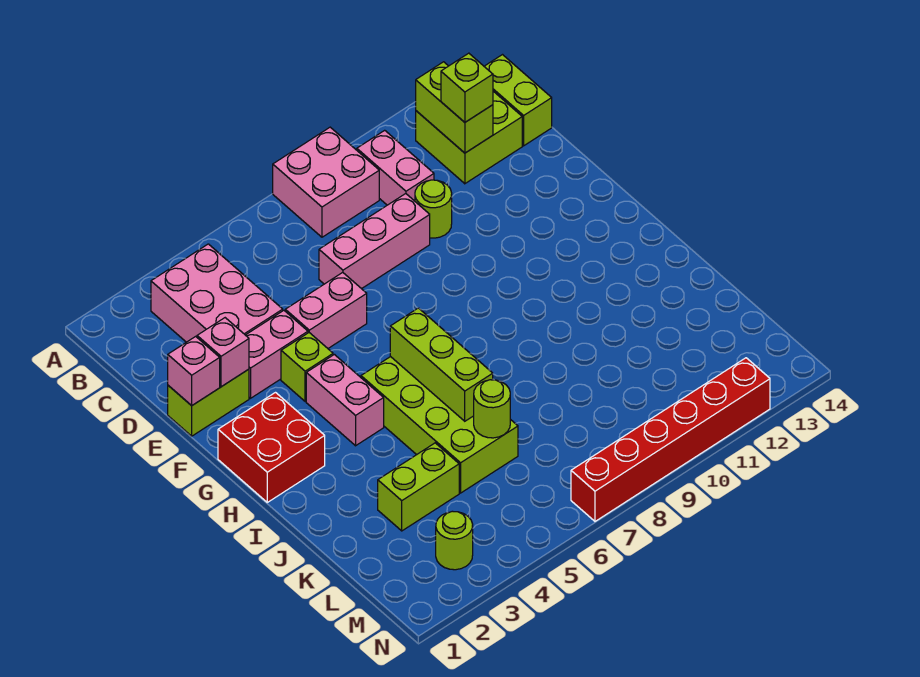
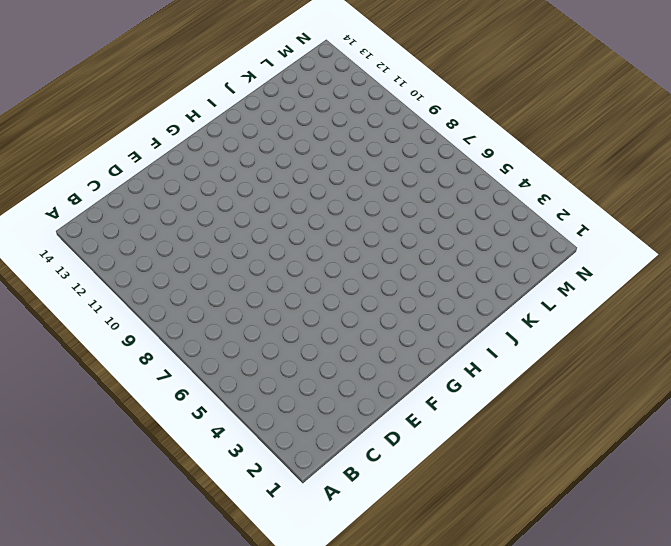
none -> pink brick A8:B9 level 1
none -> pink brick B3:D4 level 1
none -> pink brick B10:C10 level 1

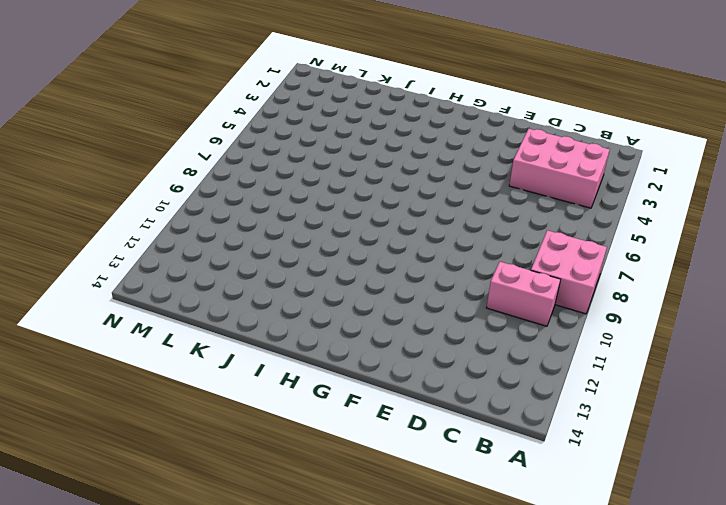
none -> lime brick B12:C13 level 1
none -> lime brick B14:C14 level 1
none -> pink brick D7:D9 level 1

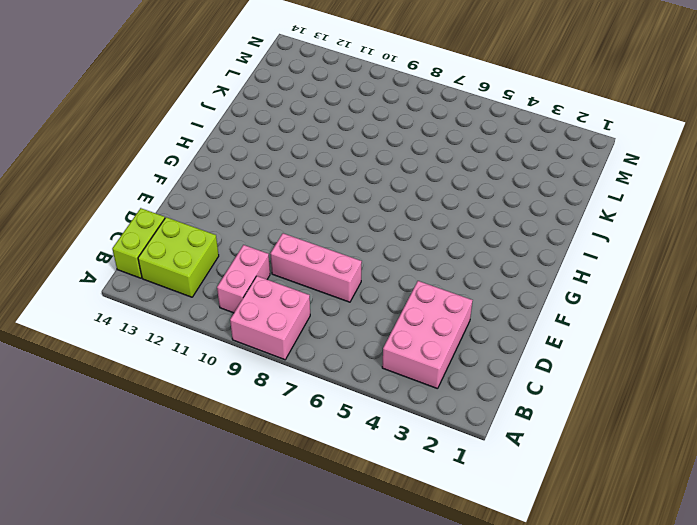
none -> lime round brick D10 level 1
none -> lime brick E1:E2 level 1
none -> pink brick E3:E4 level 1

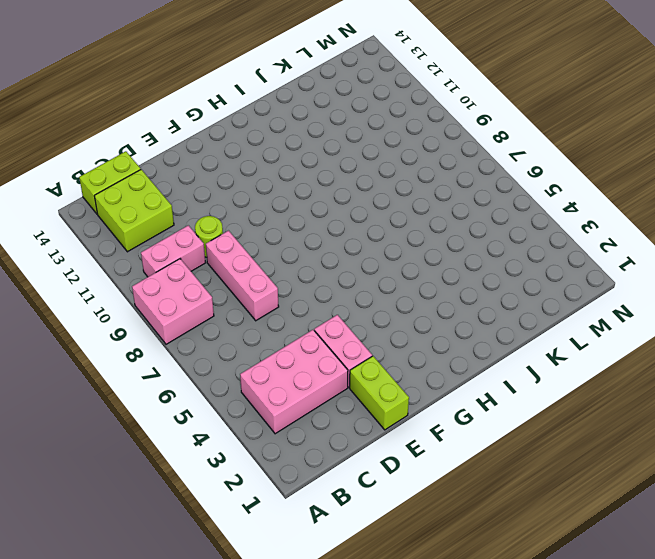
none -> pink brick E5:E6 level 1
none -> lime brick F4 level 1
none -> red brick G1:H2 level 1

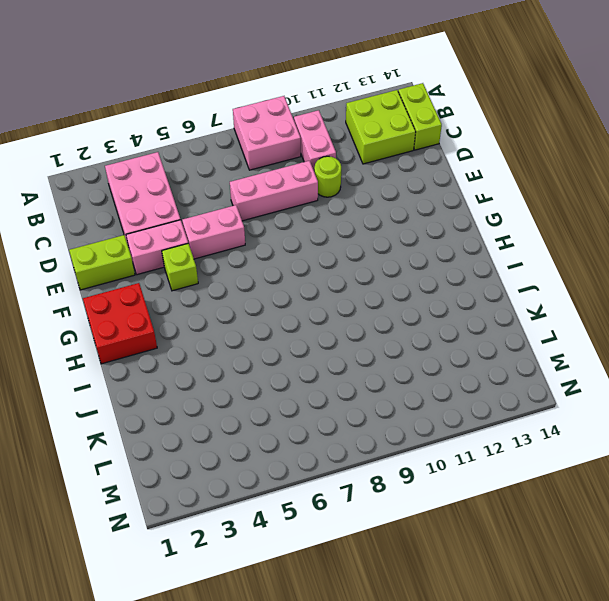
none -> pink brick G4:H4 level 1
none -> lime brick H5:K6 level 1
none -> lime brick K3:K4 level 1

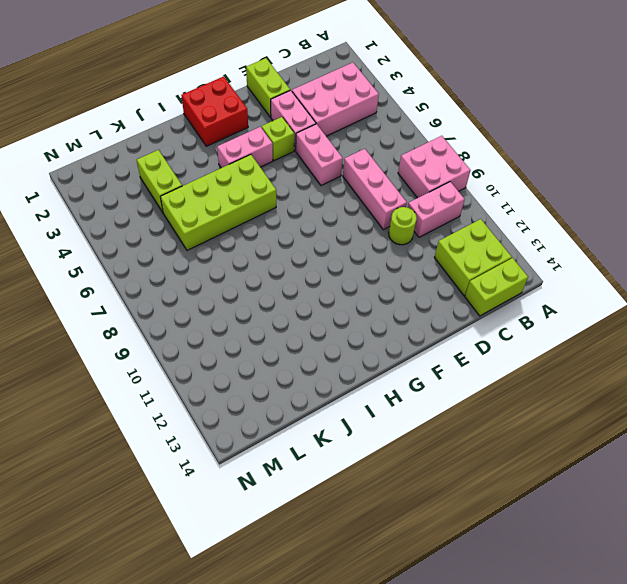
none -> lime round brick M3 level 1
none -> red brick N7:N12 level 1
none -> lime brick B12:C12 level 2

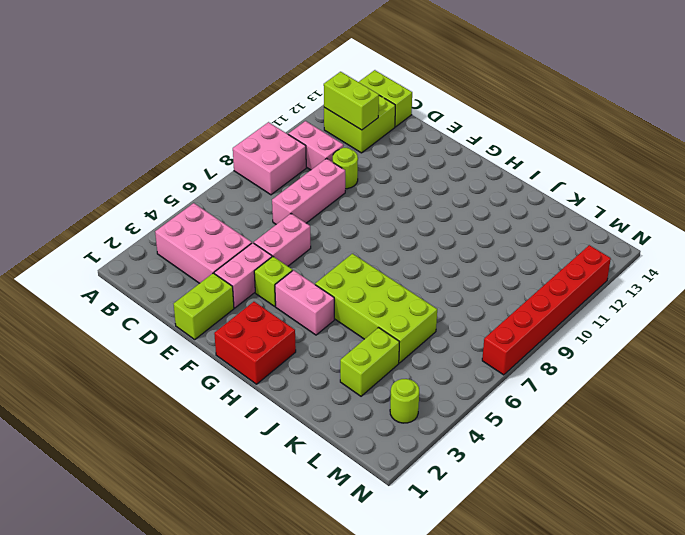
none -> pink brick E1 level 2
none -> pink brick E2 level 2
none -> lime brick H6:J6 level 2

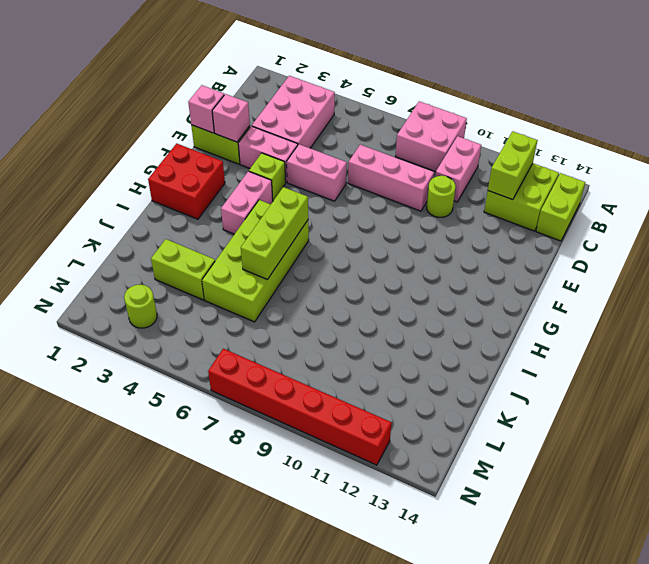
none -> lime round brick K6 level 2
none -> lime brick C12 level 3

